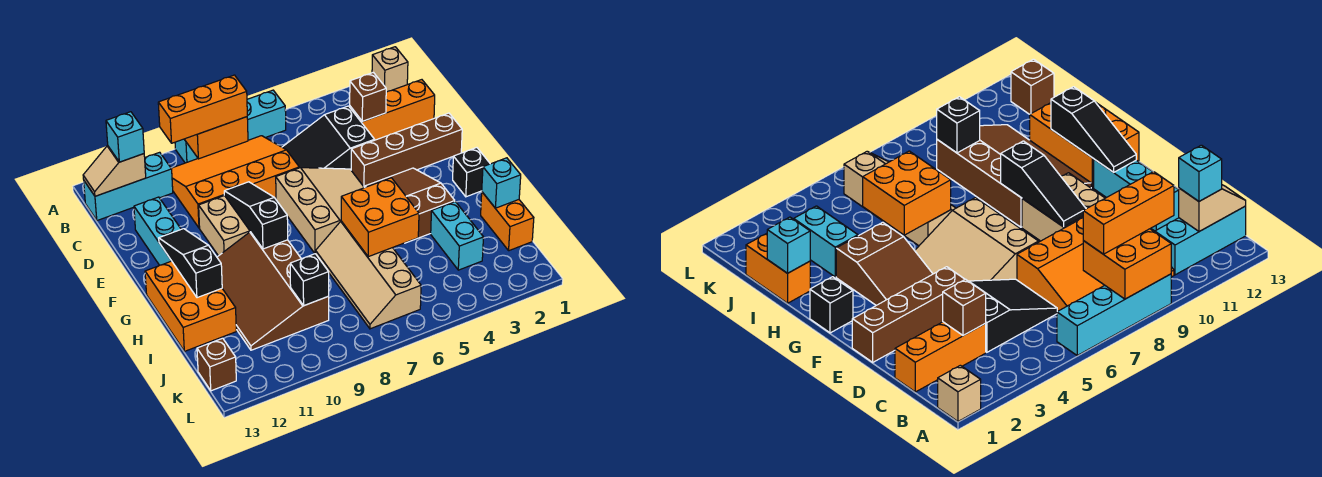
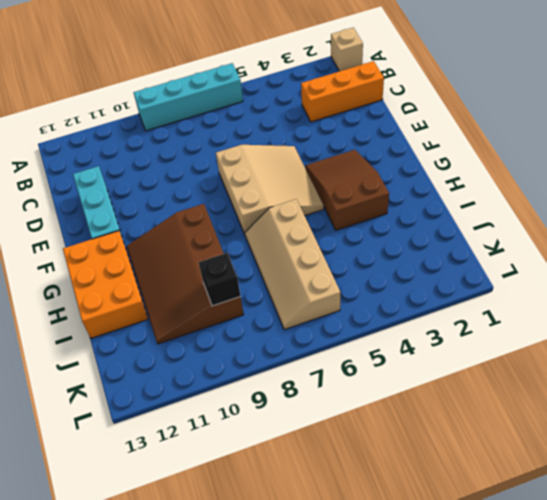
none -> orange slope B7:D10 level 1 top D
none -> cyan brick B11:B13 level 1
none -> black slope C4:D6 level 1 top 4

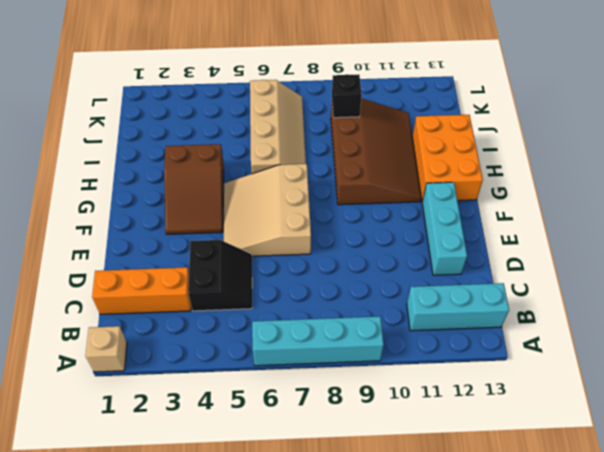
black slope C4:D5 level 1 top 4 -> black slope C4:D6 level 1 top 4
none -> orange slope B7:D10 level 1 top D
none -> brown brick E1:E4 level 1
none -> tan brick E9:F10 level 1

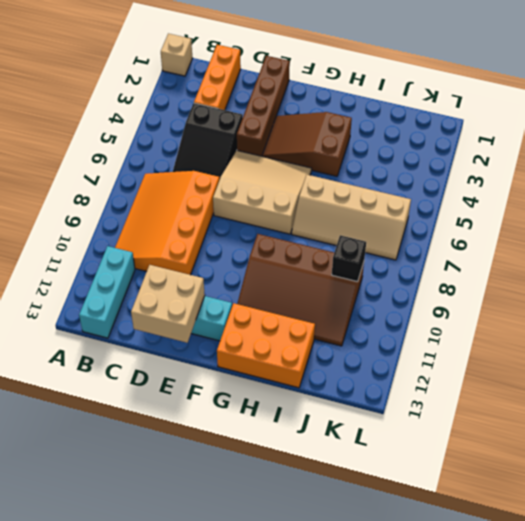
tan brick D12:E13 level 2 -> tan brick E9:F10 level 1
none -> cyan brick A6:A9 level 1
none -> black brick G1 level 1
none -> orange brick I1:J1 level 1

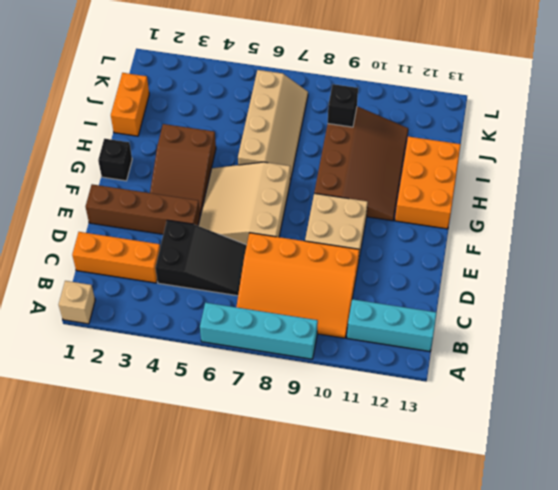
none -> cyan brick D12:F12 level 1
none -> cyan brick I3:J3 level 1
none -> brown brick K13 level 1

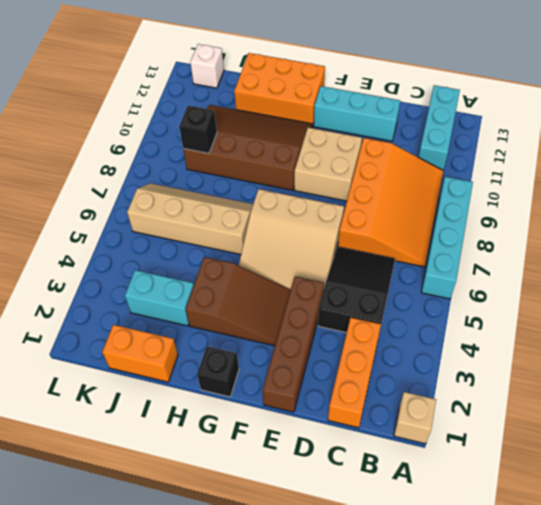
white brick K13 level 1 -> brown brick K13 level 1
none -> orange brick A8:B9 level 2
none -> tan slope B12:B13 level 2 top 12
none -> brown brick C3 level 2

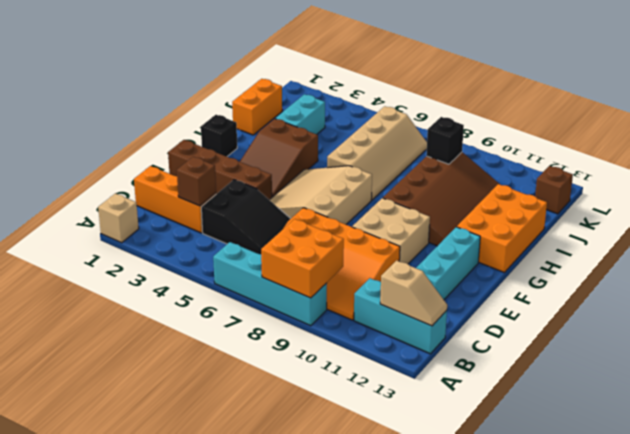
none -> black slope E9:G9 level 2 top G
none -> black slope F12:H12 level 2 top H
none -> orange brick H5:I6 level 2

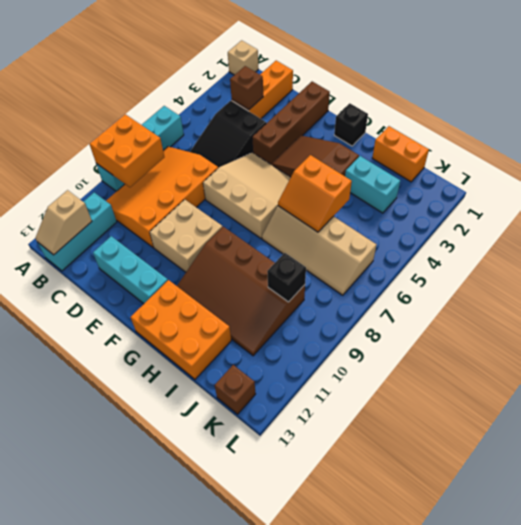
orange slope H5:I6 level 2 top 5 -> orange brick H5:I6 level 2
none -> black slope E9:G9 level 2 top G
none -> black slope F12:H12 level 2 top H
none -> cyan brick I1 level 2

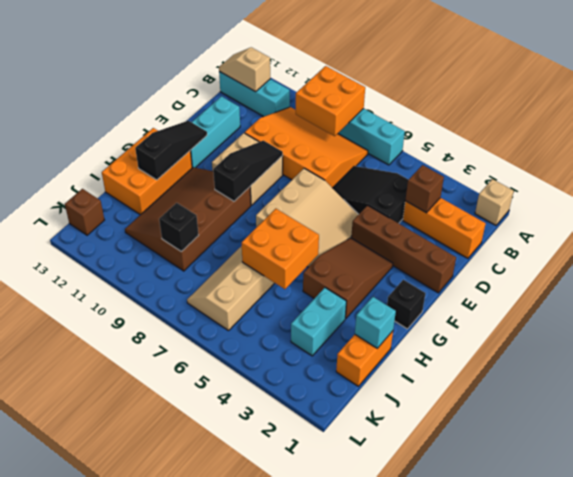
none -> orange brick B8:B10 level 3
none -> cyan brick B12 level 3

